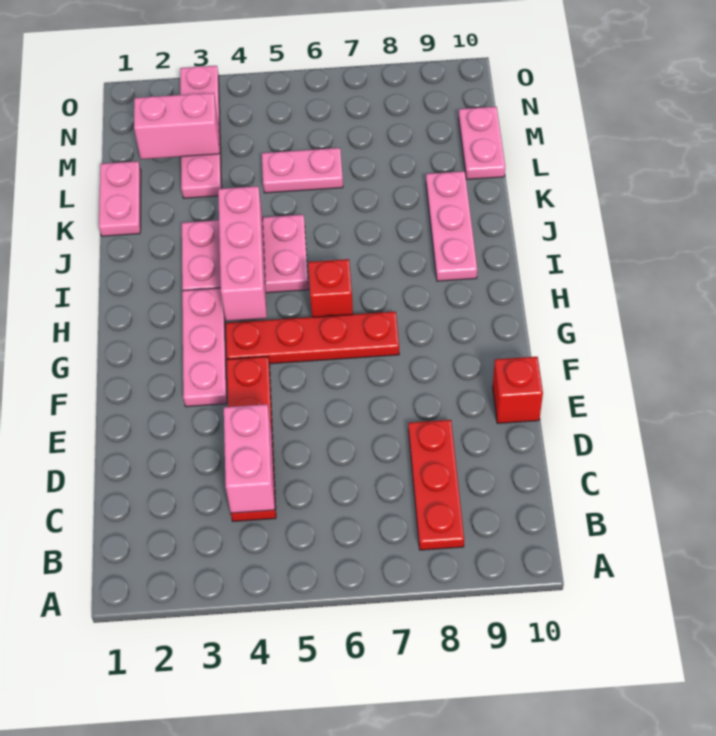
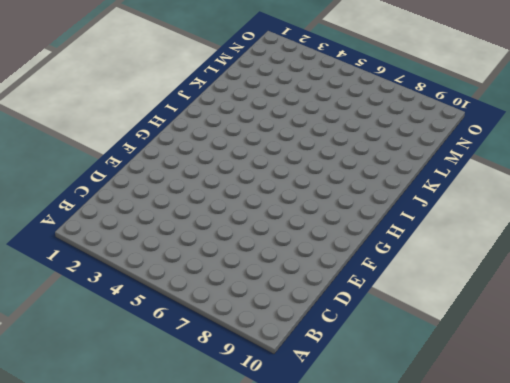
none -> red plate B8:D8 level 1
none -> red plate C4:F4 level 1
none -> red brick E10 level 1

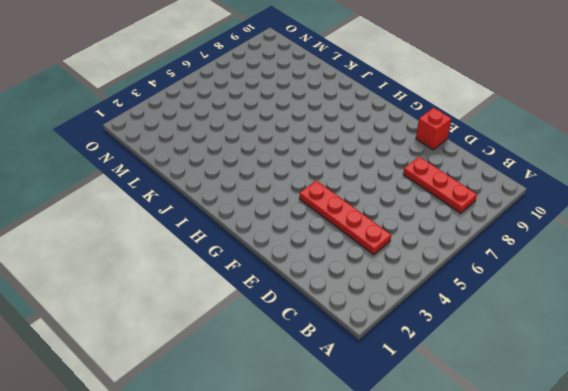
none -> pink plate F3:H3 level 1
none -> red plate G4:G7 level 1
none -> red brick H6 level 1

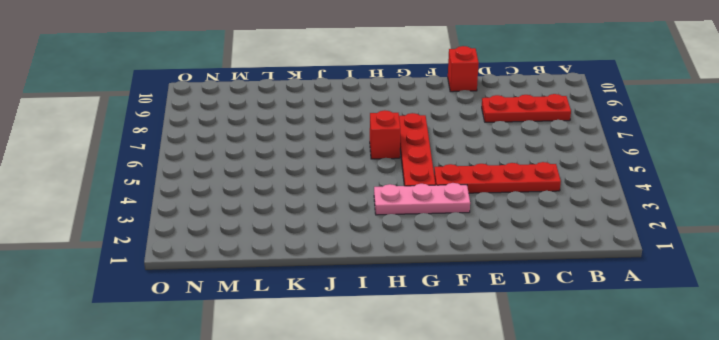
none -> pink plate I3:J5 level 1
none -> pink plate I9:K9 level 1
none -> pink plate K1:L1 level 1

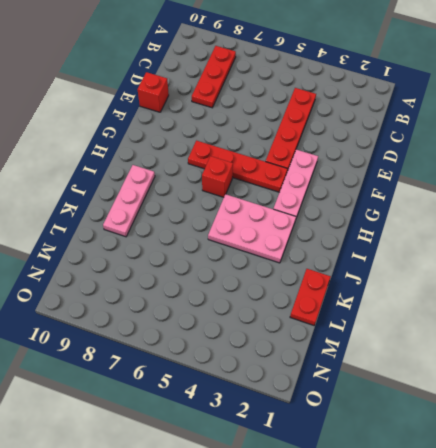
red plate K1:L1 level 1 -> pink plate K1:L1 level 1
none -> pink plate L3:O3 level 1
none -> pink plate L5:L6 level 1
none -> pink plate L10:M10 level 1

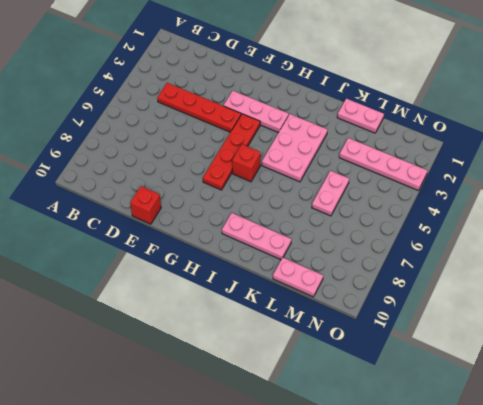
none -> red plate B8:D8 level 1
none -> pink brick C4:D4 level 2
none -> pink brick H4:J4 level 2

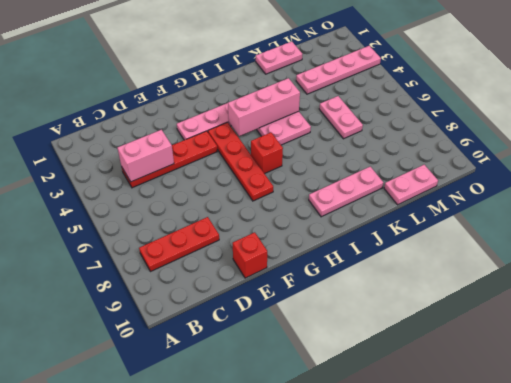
none -> pink brick M2:M3 level 2

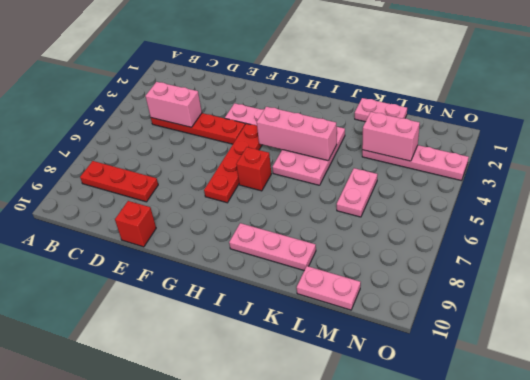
pink brick L3:M3 level 2 -> pink brick M2:M3 level 2

